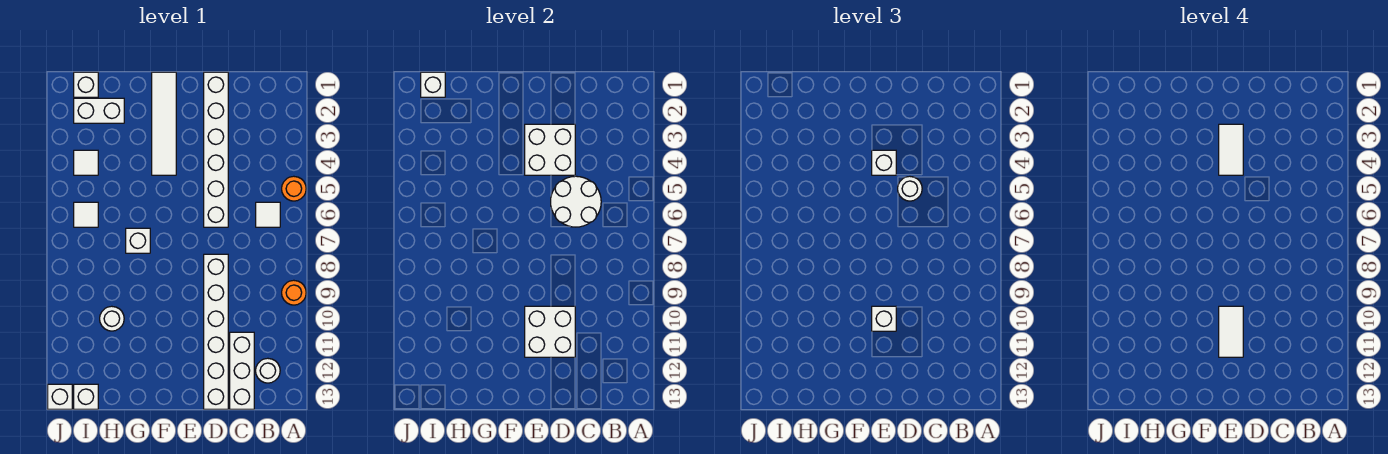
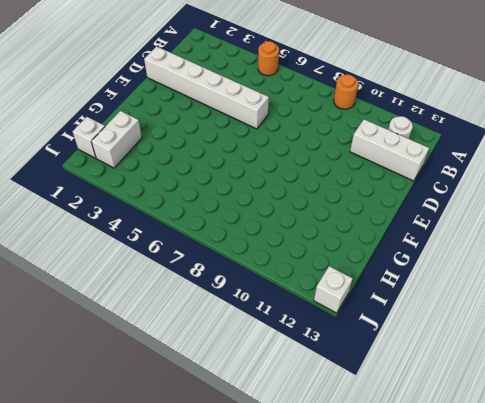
none -> white tile B6 level 1
none -> white brick D8:D13 level 1
none -> white tile F1:F4 level 1

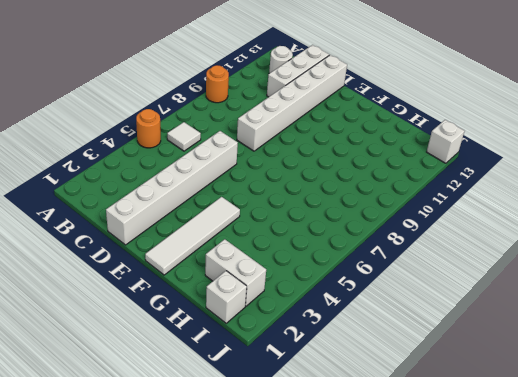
none -> white brick G7 level 1
none -> white round brick H10 level 1
none -> white tile I4 level 1

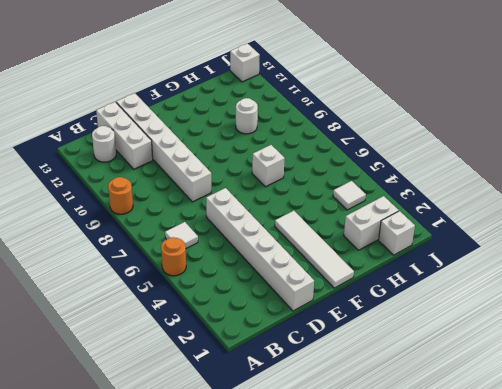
none -> white tile I6 level 1
none -> white brick I13 level 1
none -> white round brick C5:D6 level 2

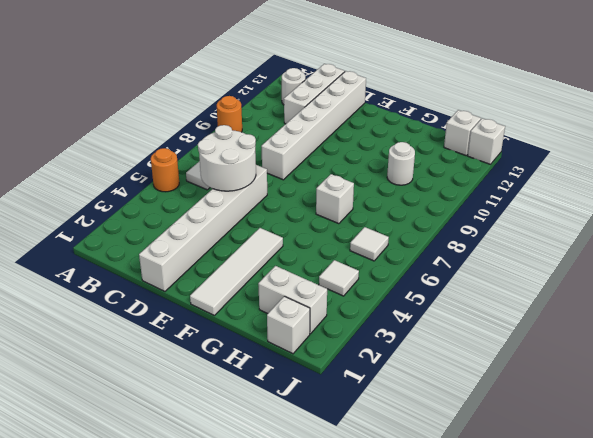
none -> white brick D3:E4 level 2
none -> white brick D10:E11 level 2
none -> white brick I1 level 2

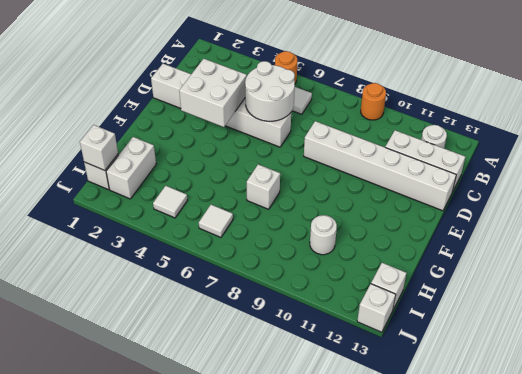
none -> white tile F1:F4 level 1
none -> white brick D10:E11 level 2
none -> white round brick D5 level 3

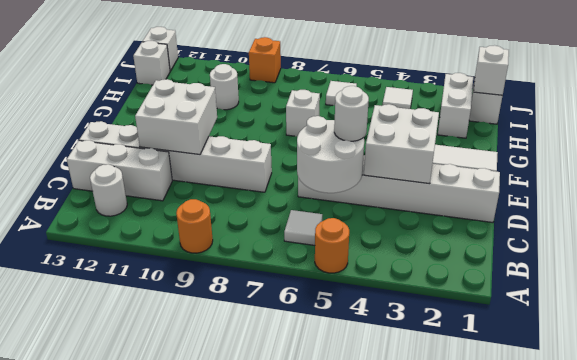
orange brick J9 level 1 -> none
none -> white brick E4 level 3
none -> white brick E10 level 3
none -> white tile E3:E4 level 4

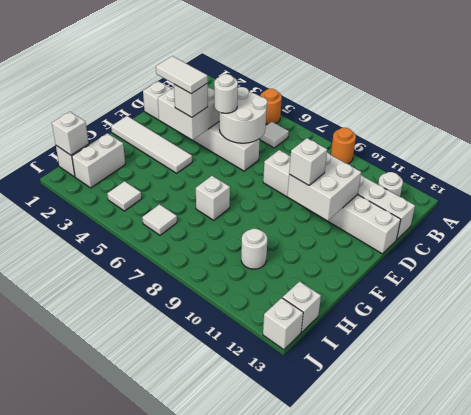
none -> white tile E10:E11 level 4

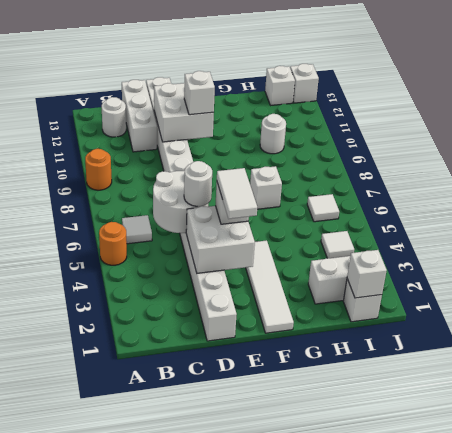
none -> white tile E10:E11 level 4

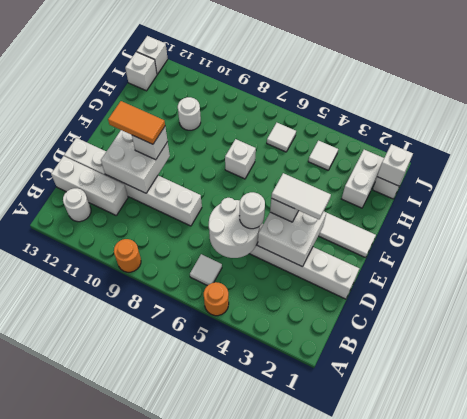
orange tile E10:E11 level 4 -> white tile E10:E11 level 4

